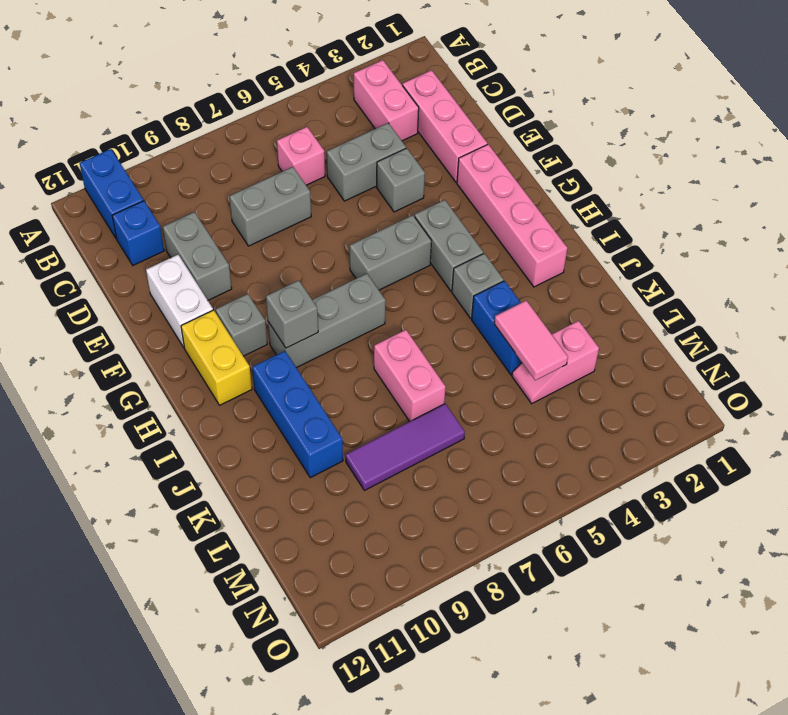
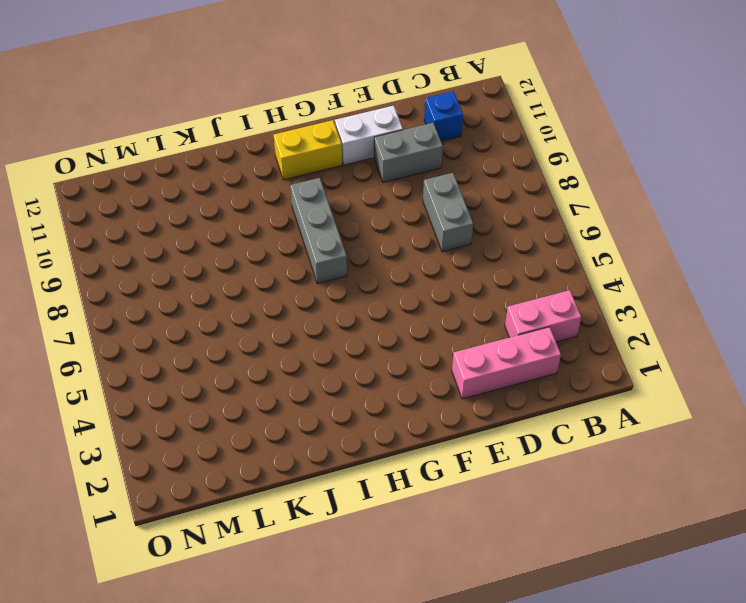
none -> blue brick A11:B11 level 1
none -> pink brick C6 level 1
none -> grey brick D4:D5 level 1

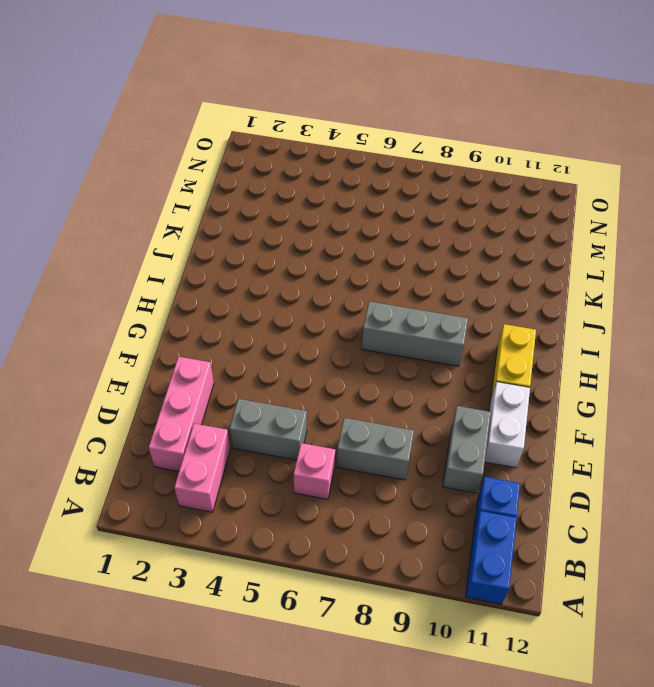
none -> grey brick E4 level 1
none -> pink brick F2:I2 level 1
none -> grey brick G4:H4 level 1

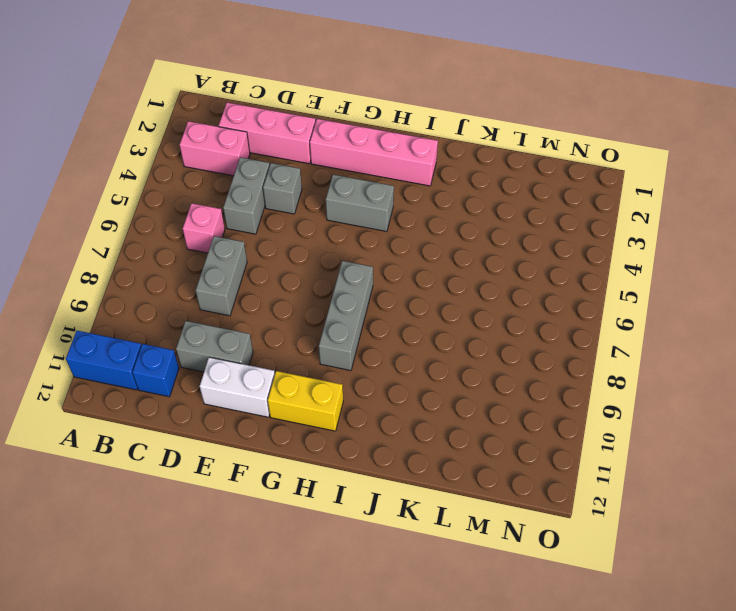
none -> grey brick G5:G6 level 1
none -> grey brick G10 level 1
none -> grey brick I4 level 1

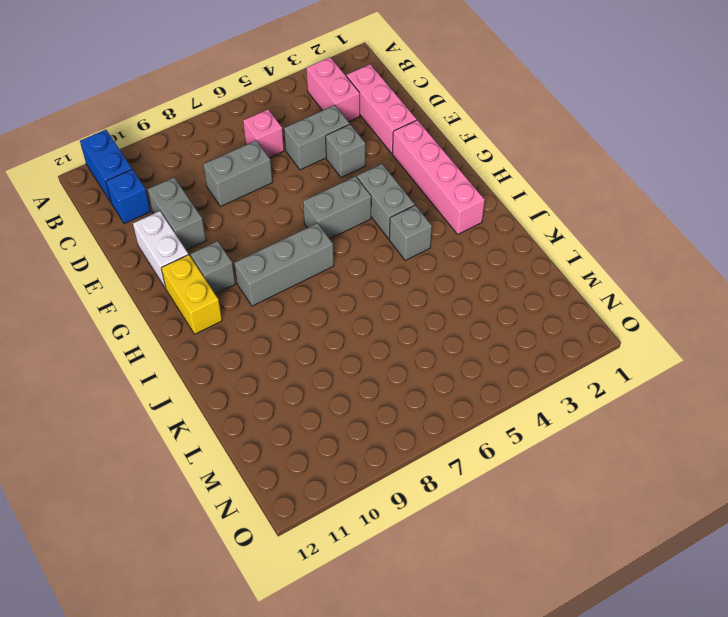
none -> blue brick I10:K10 level 1
none -> blue brick J4:K4 level 1
none -> pink brick J7:K7 level 1

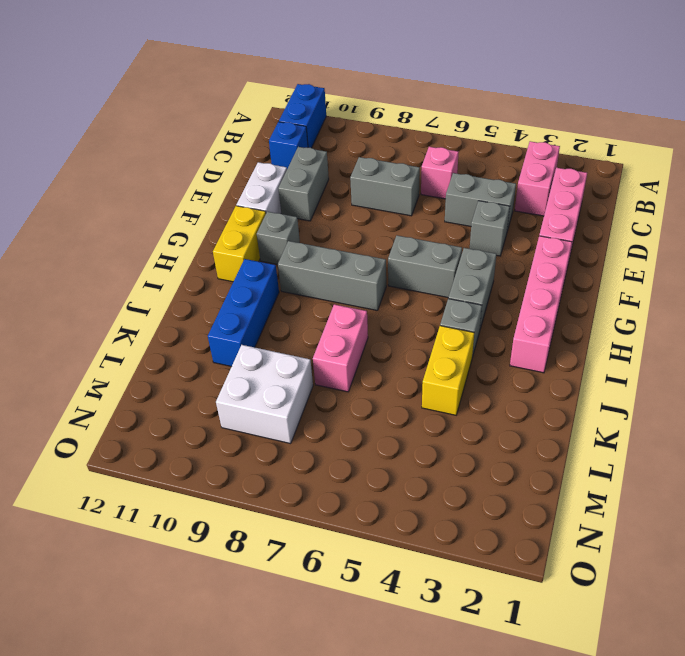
yellow brick J4:K4 level 1 -> blue brick J4:K4 level 1
white brick L8:M9 level 1 -> purple tile L7:L9 level 1
none -> pink slope L3:L4 level 1 top 3
none -> grey brick H9 level 2
none -> pink tile K4:L4 level 2

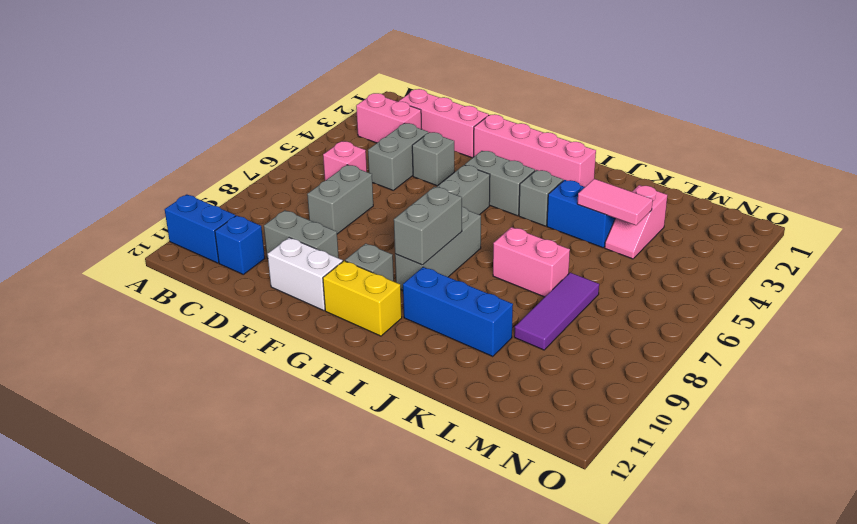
grey brick H8:H9 level 2 -> grey brick H9 level 2

